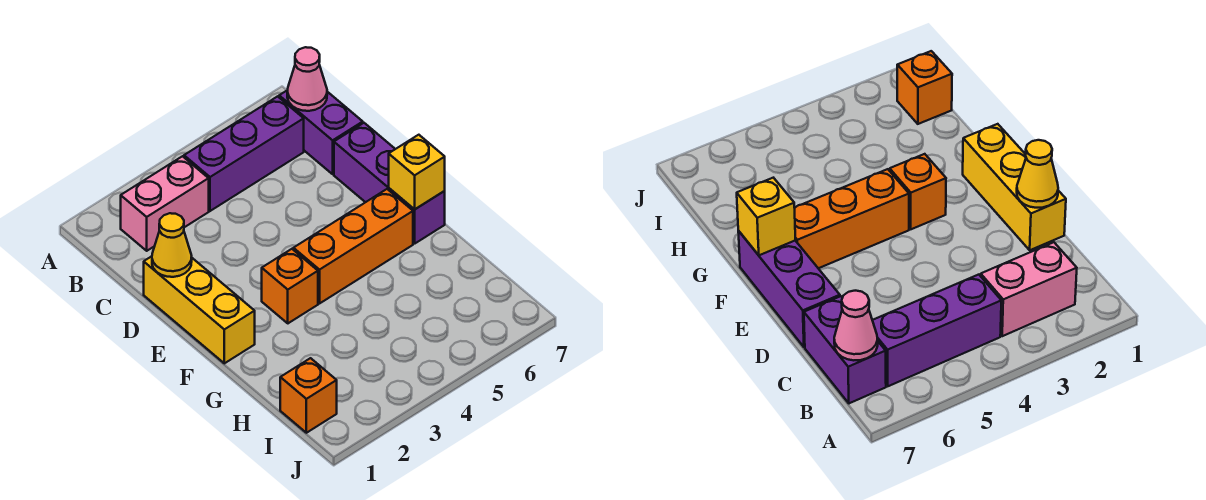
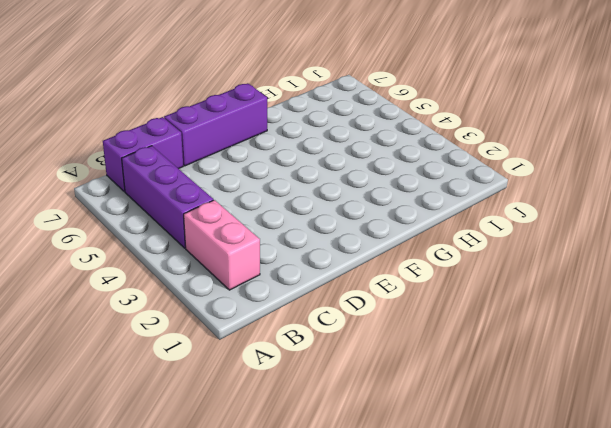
none -> yellow brick D1:F1 level 1
none -> orange brick F3 level 1

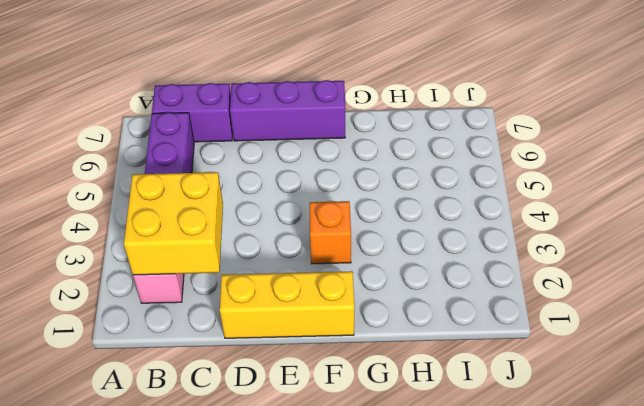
yellow brick B2:C3 level 2 -> none
none -> orange brick F4:F6 level 1
none -> orange brick I1 level 1

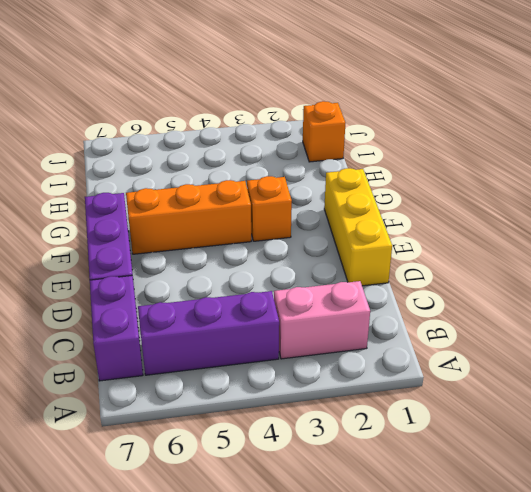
none -> pink cone B7 level 2
none -> yellow cone D1 level 2

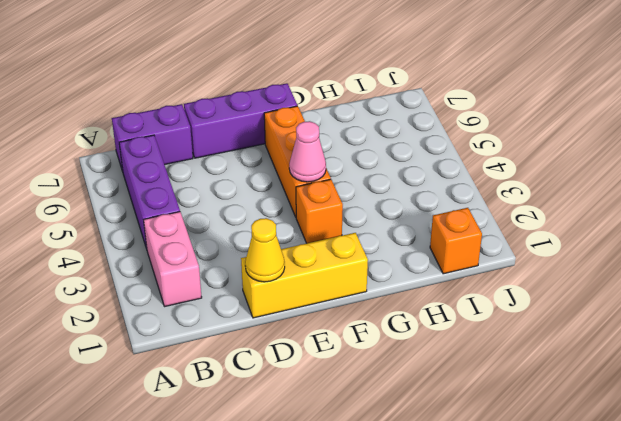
pink cone F4 level 2 -> pink cone B7 level 2
none -> yellow brick F7 level 2

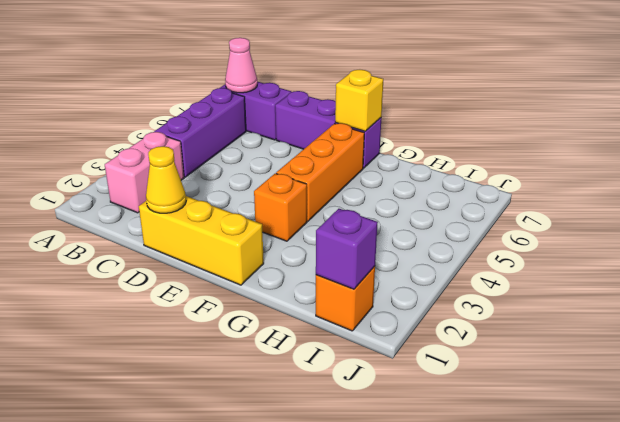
purple brick I1 level 2 -> none

